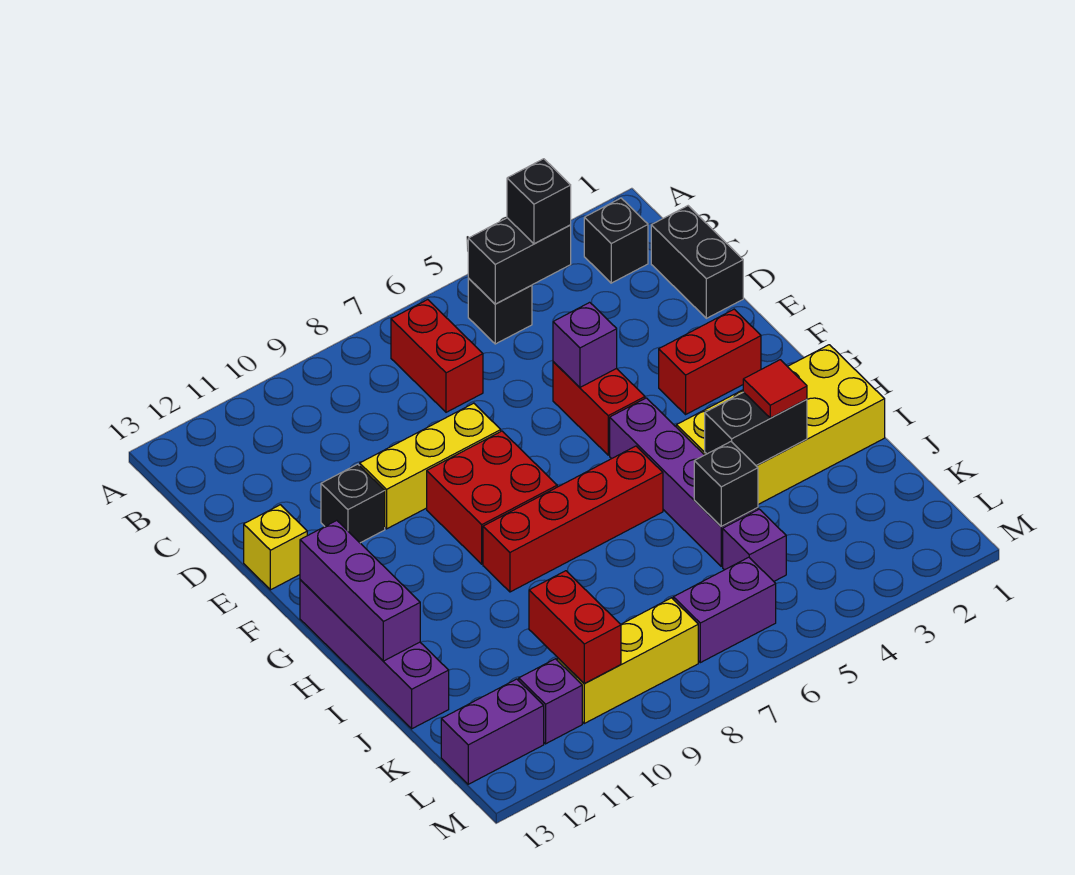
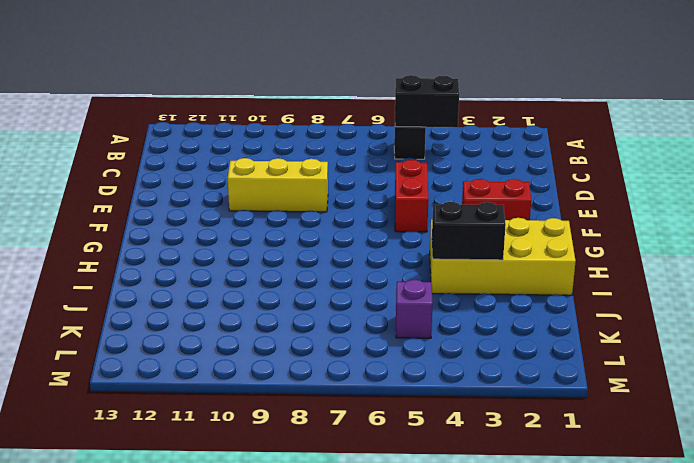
none -> black brick B2 level 1
none -> red brick B7:C7 level 1
none -> black brick C1:D1 level 1

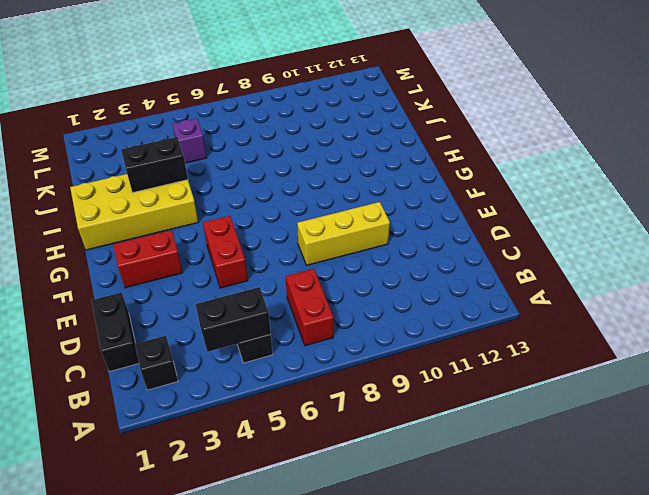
none -> black brick E11 level 1
none -> yellow brick E13 level 1
none -> red brick F8:G9 level 1

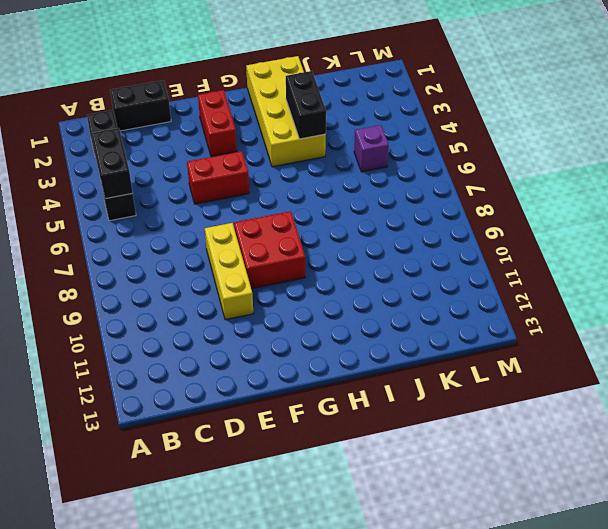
none -> red brick B7:C7 level 1
none -> black brick E11 level 1
none -> yellow brick E13 level 1

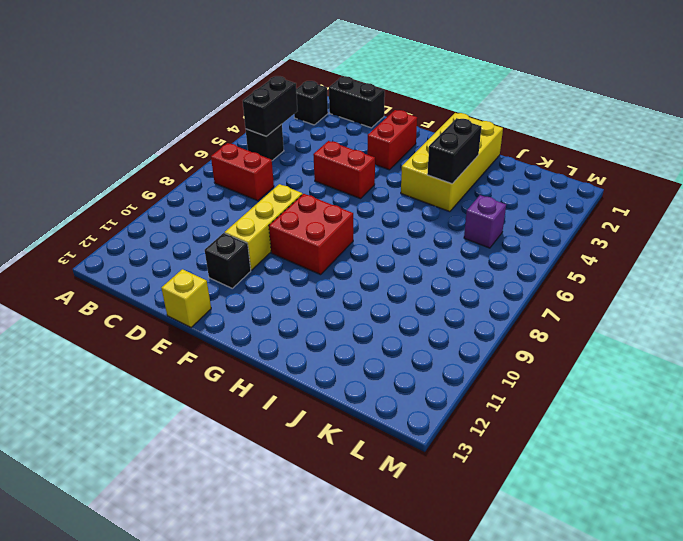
none -> purple brick G5:J5 level 1
none -> purple brick G13:J13 level 1
none -> red brick H6:H9 level 1

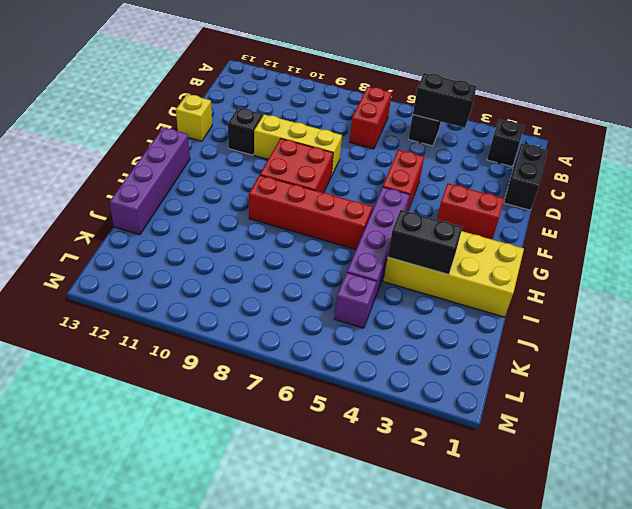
none -> purple brick L6:L7 level 1
none -> yellow brick L8:L10 level 1
none -> purple brick L11 level 1

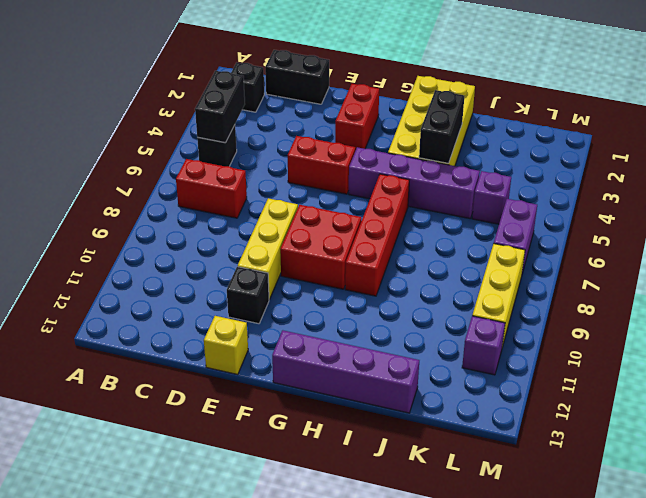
none -> purple brick L12:L13 level 1
none -> purple brick E5 level 2
none -> purple brick G13:I13 level 2

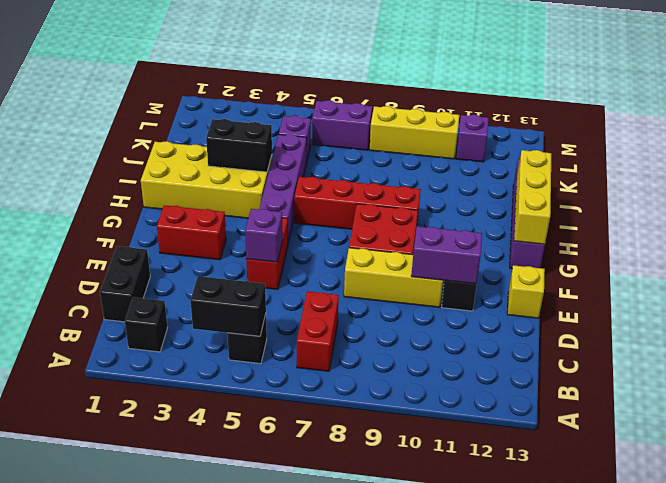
purple brick E10:E11 level 2 -> purple brick L12:L13 level 1
yellow brick G13:I13 level 2 -> purple brick G13:I13 level 2
none -> black brick J5 level 2
none -> red brick K10:L10 level 2
none -> black brick B4 level 3

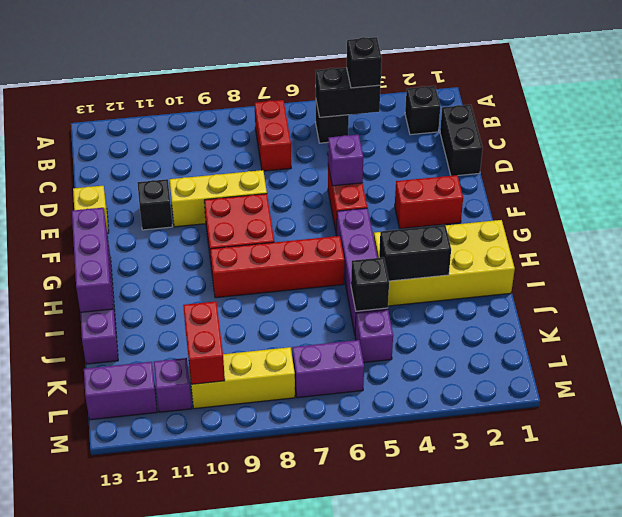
none -> red tile I3 level 3

